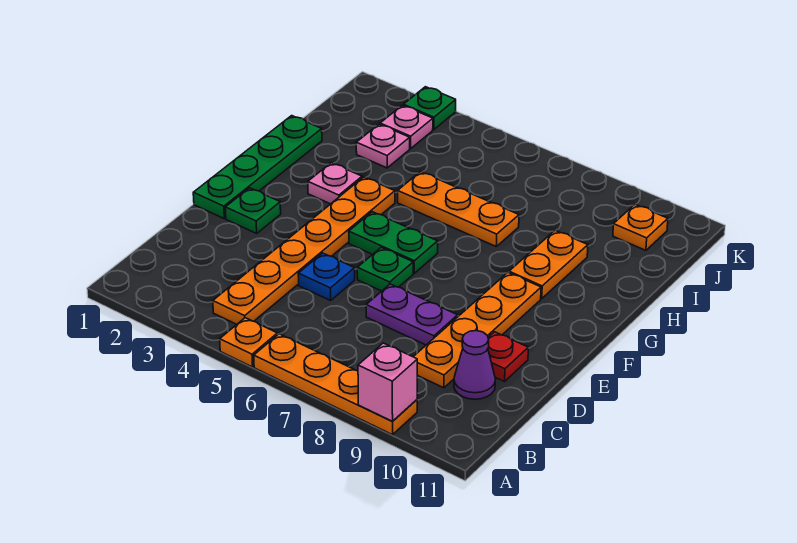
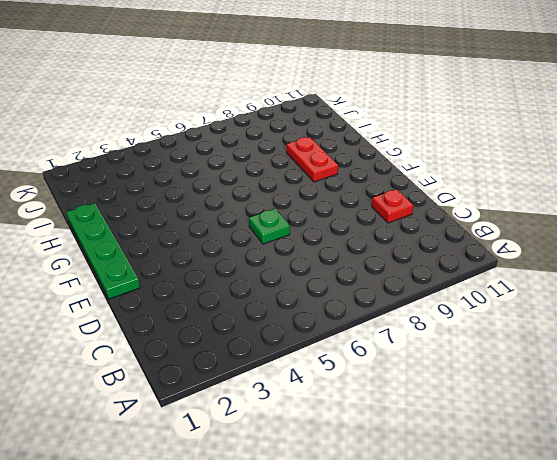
red plate G9:H9 level 1 -> orange plate G9:H9 level 1
none -> orange plate A5 level 1
none -> orange plate A6:A9 level 1
none -> orange plate B4:G4 level 1

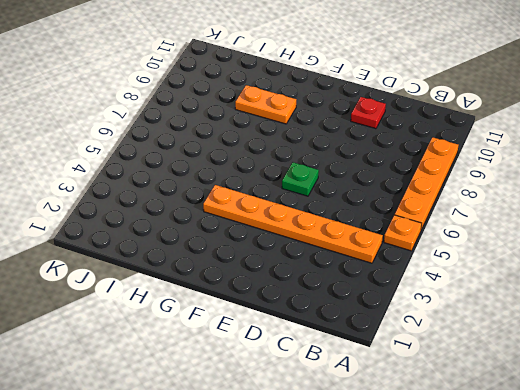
none -> orange plate C9:F9 level 1
none -> purple cone C10 level 1
none -> blue plate D5 level 1

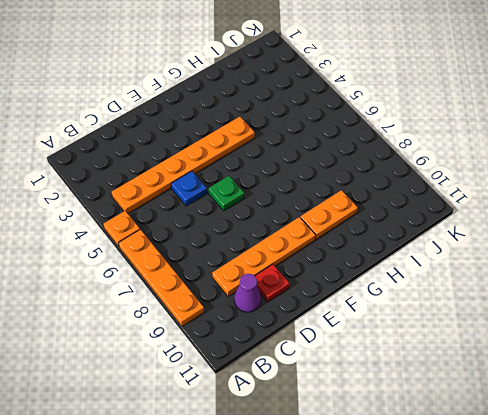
none -> purple plate D7:D8 level 1
none -> green plate E1:H1 level 1
none -> green plate E2 level 1

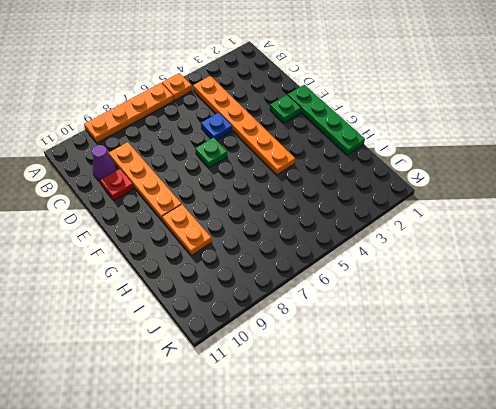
none -> purple plate D7:D8 level 1
none -> green plate F5:F6 level 1
none -> pink plate G3 level 1

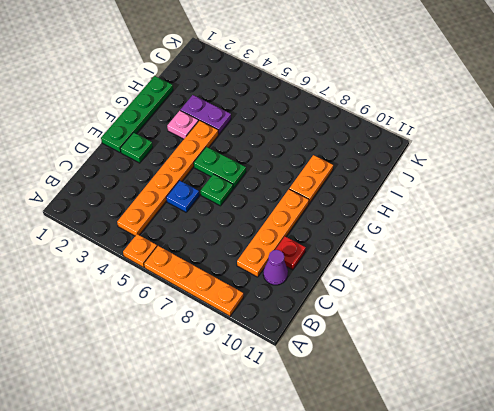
purple plate H3:H4 level 1 -> purple plate D7:D8 level 1
none -> orange plate H5:H7 level 1
none -> pink plate I3 level 1
none -> pink plate J3 level 1

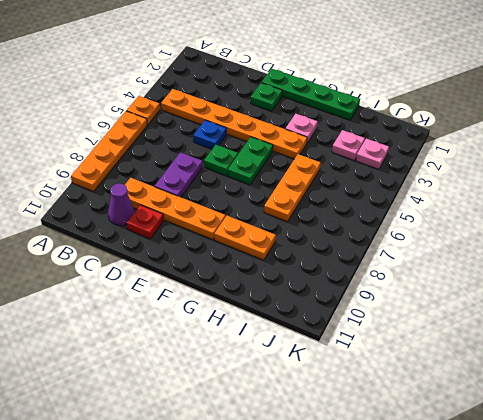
none -> orange plate J10 level 1
none -> green plate K3 level 1
none -> pink brick A9 level 2

